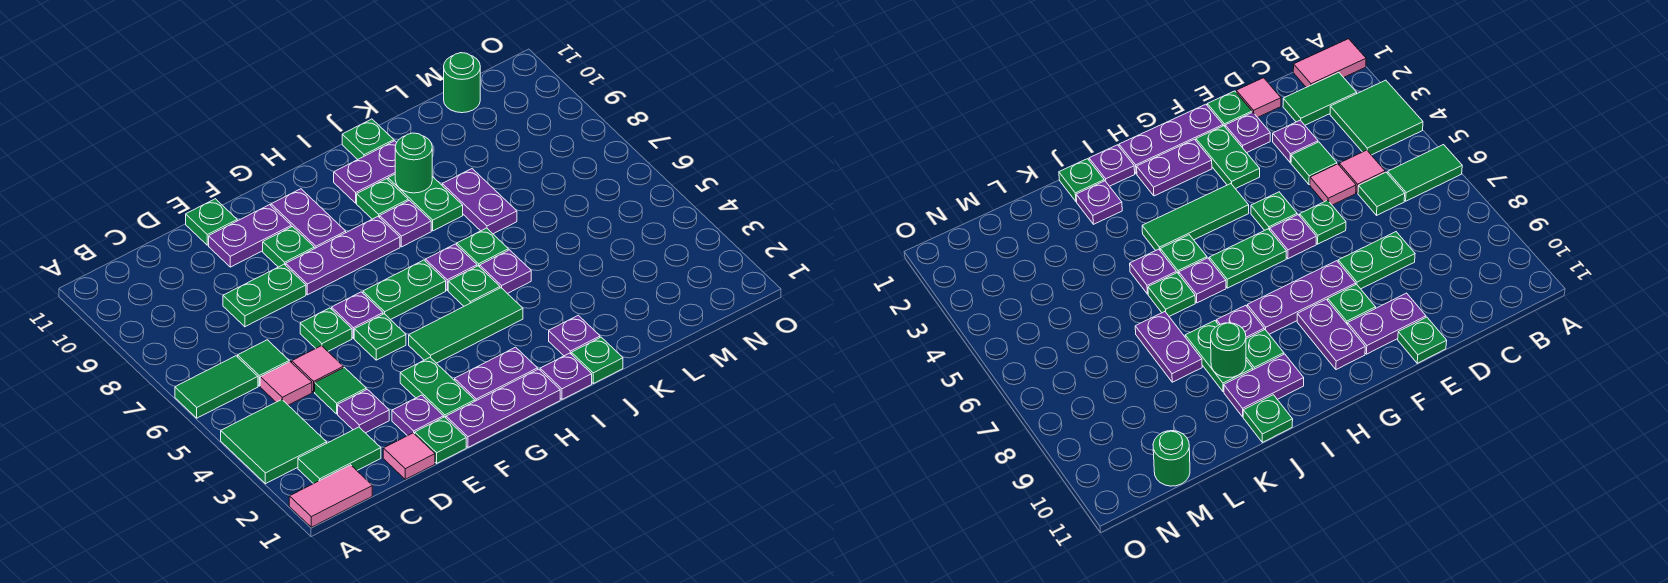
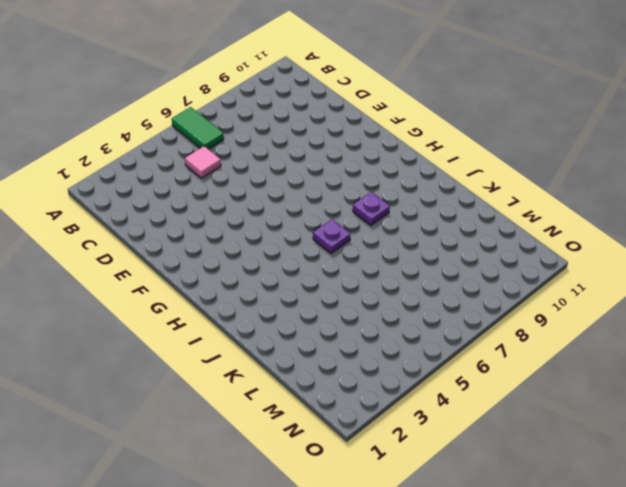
none -> pink tile A1:B1 level 1
none -> green tile A3:B4 level 1
none -> green tile B2:C2 level 1
none -> green tile C6 level 1

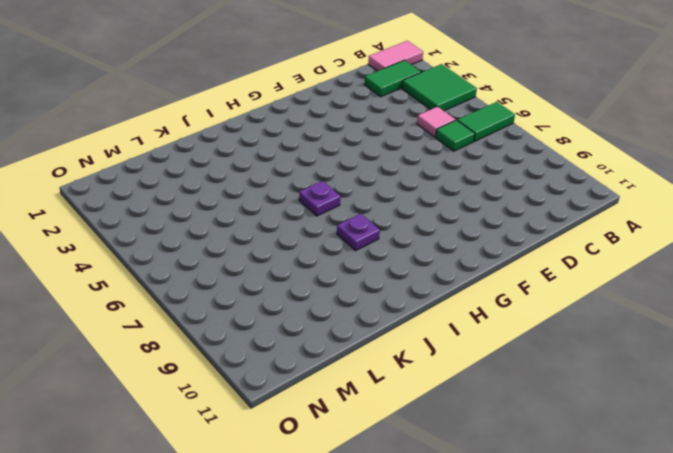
none -> pink tile D1 level 1
none -> purple plate D3 level 1
none -> green tile D4 level 1
none -> pink tile D5 level 1

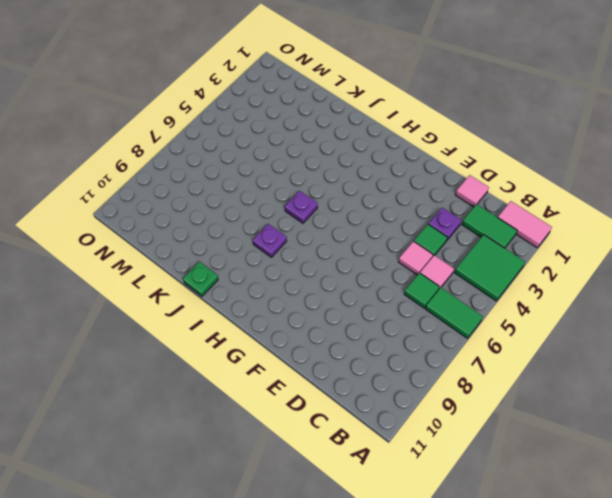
none -> green plate D8:E8 level 1
none -> green plate E1 level 1
none -> purple plate E2 level 1
none -> green plate E6 level 1

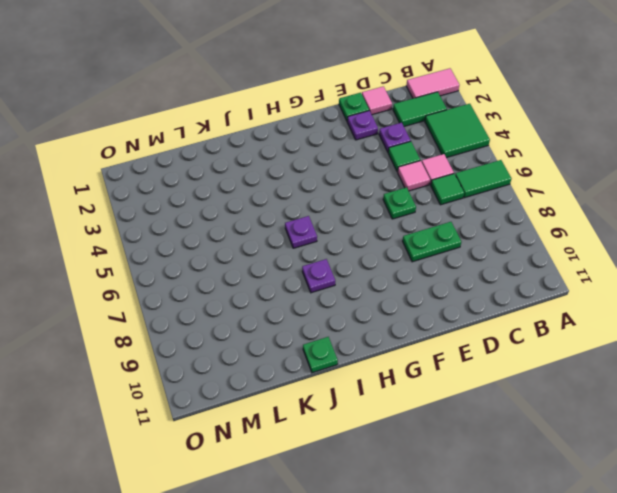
none -> purple plate E10:F10 level 1
none -> green plate E11 level 1
none -> purple plate F1:H1 level 1
none -> green plate F2:F3 level 1

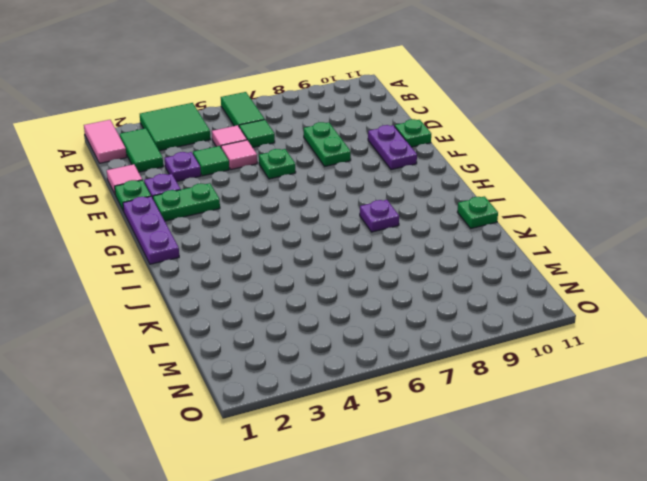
none -> green plate F5 level 1
none -> purple plate F6 level 1
none -> purple plate F8:H8 level 1
none -> green plate F9 level 1

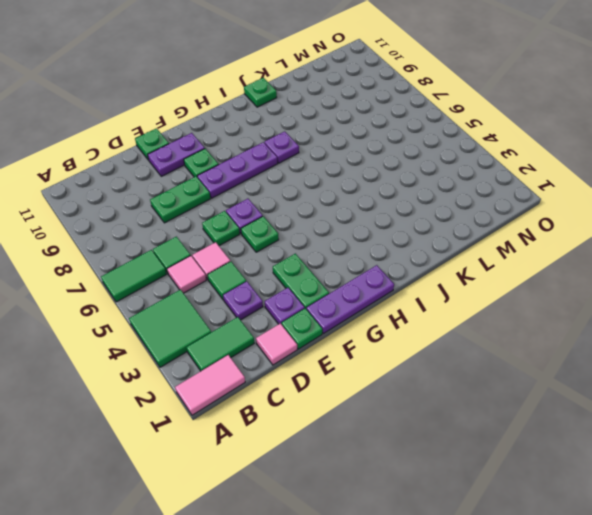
none -> purple plate G2:H2 level 1
none -> green tile G4:I4 level 1
none -> green plate G6:H6 level 1
none -> purple plate G9:G10 level 1

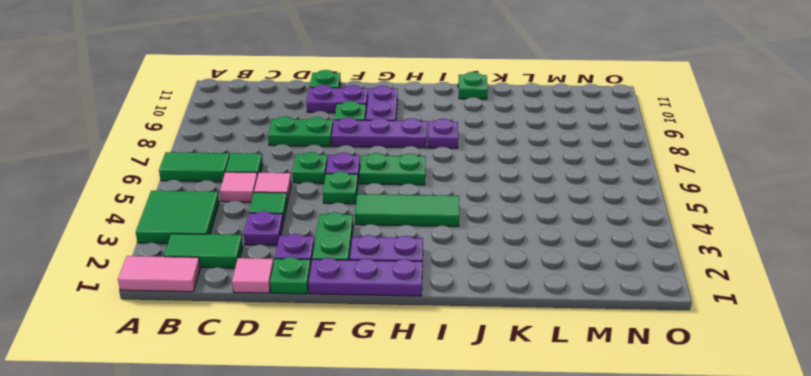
none -> purple plate I1 level 1
none -> green plate I5 level 1
none -> purple plate I6 level 1
none -> green plate I9 level 1

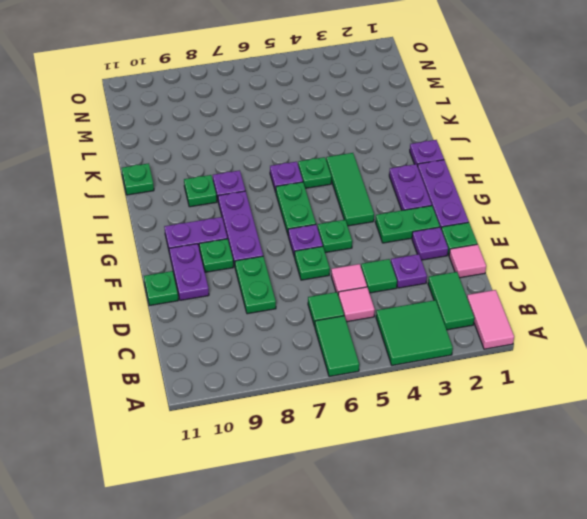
none -> purple plate I10:J10 level 1
none -> green plate J1 level 1
none -> purple plate J2 level 1
none -> purple plate J5 level 1

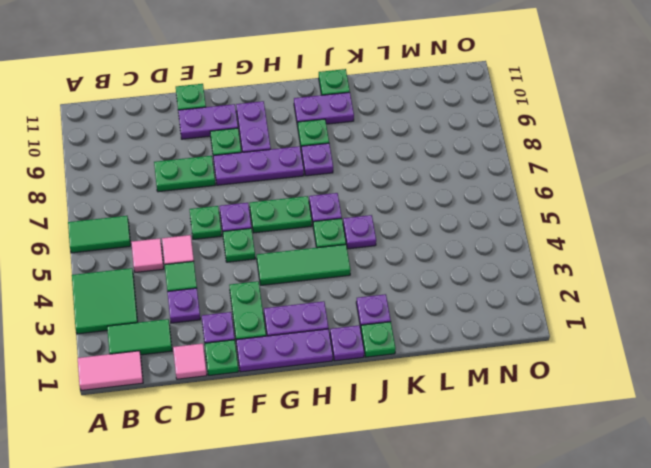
none -> green tile C6 level 1
none -> green plate J6 level 1
none -> green plate J8:J9 level 1
none -> purple plate K7:K8 level 1

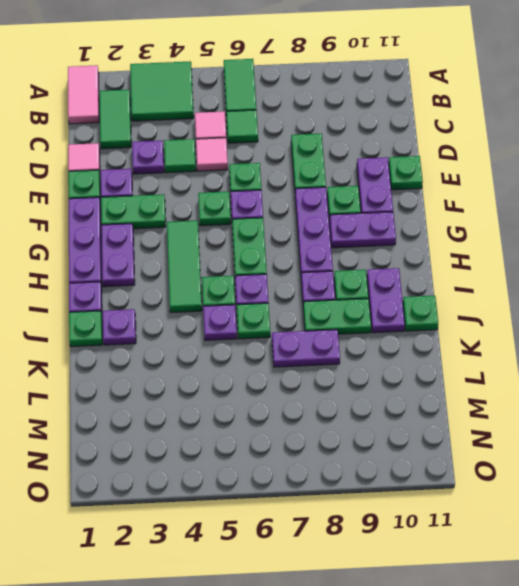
none -> green round brick M11 level 1
none -> green round brick J9 level 2

